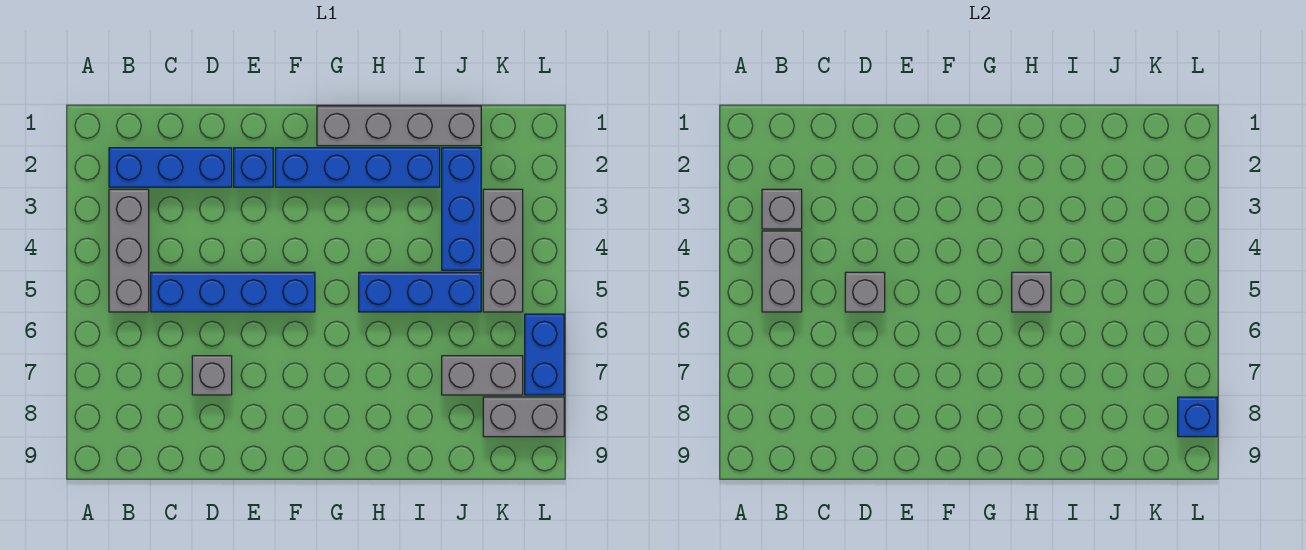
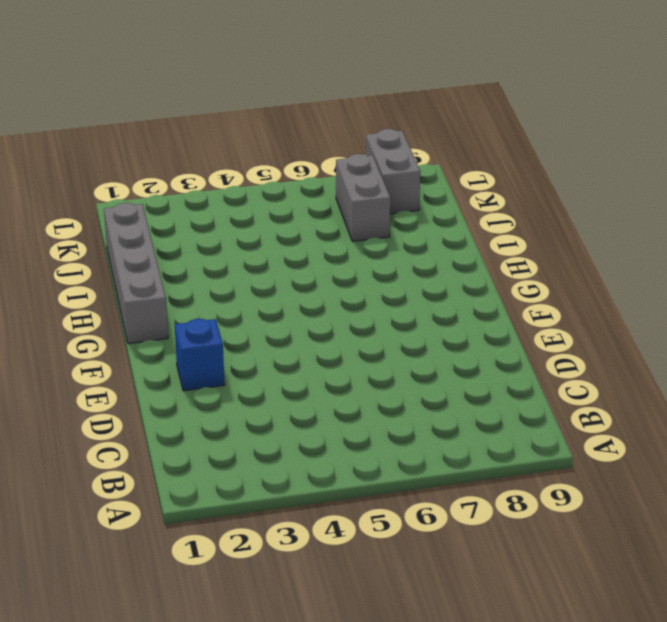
none -> blue brick B2:D2 level 1
none -> grey brick B3:B5 level 1
none -> blue brick C5:F5 level 1

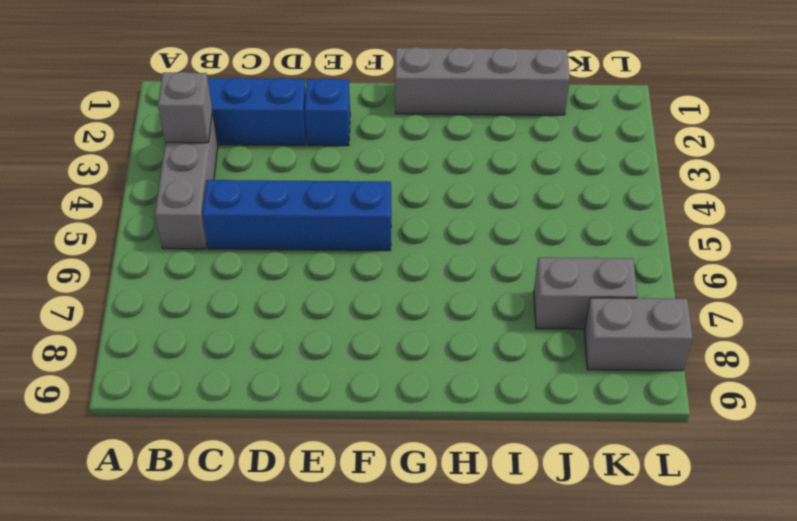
none -> grey brick D7 level 1
none -> blue brick F2:I2 level 1
none -> blue brick H5:J5 level 1

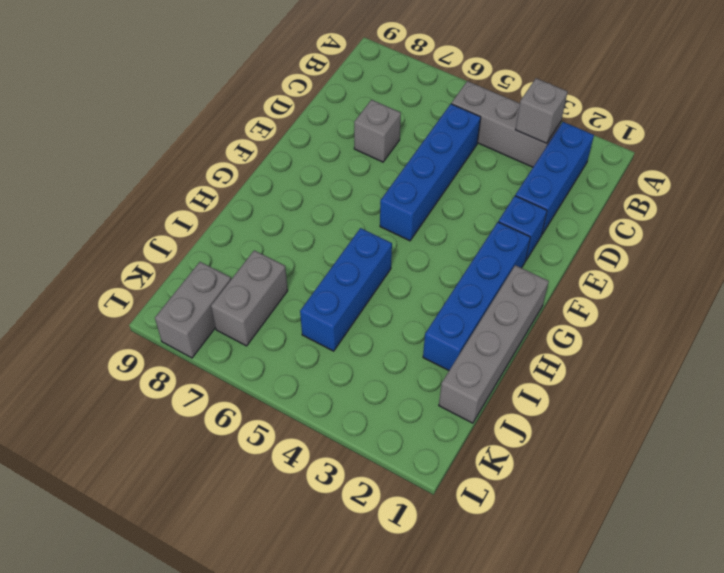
none -> blue brick J2:J4 level 1
none -> grey brick K3:K5 level 1
none -> blue brick L6:L7 level 1

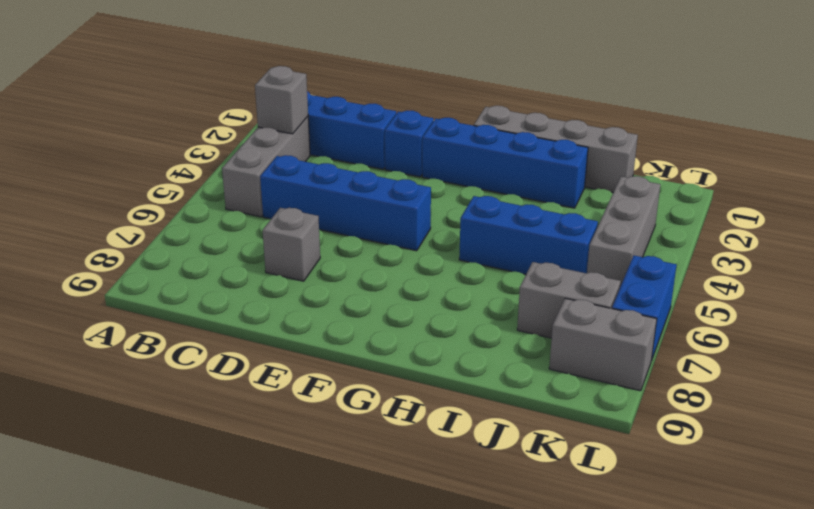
none -> blue brick J2:J4 level 1
none -> grey brick B4:B5 level 2
none -> grey brick D5 level 2

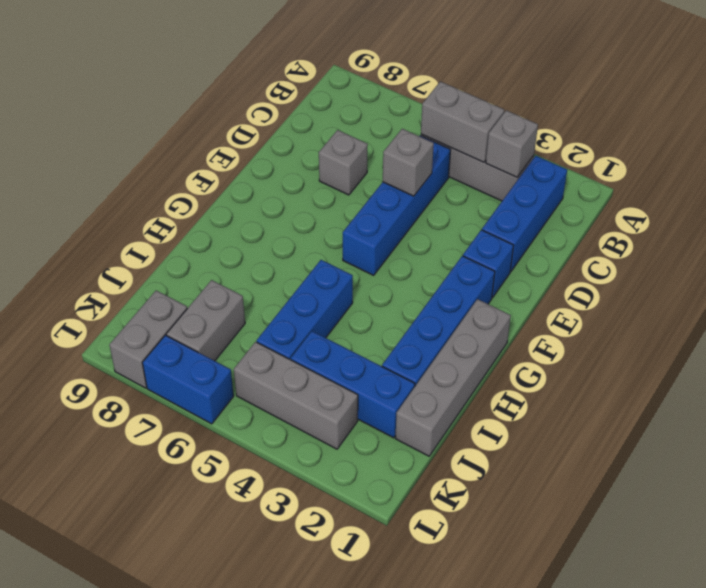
none -> grey brick H5 level 2
none -> blue brick L8 level 2

